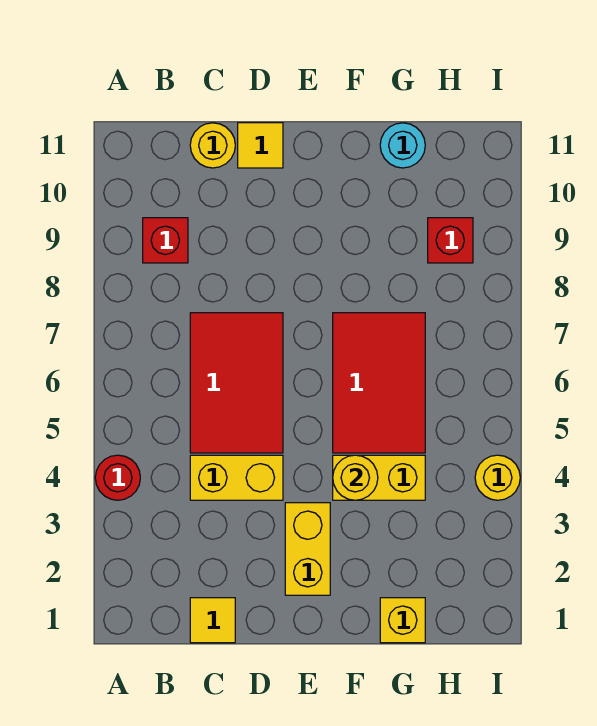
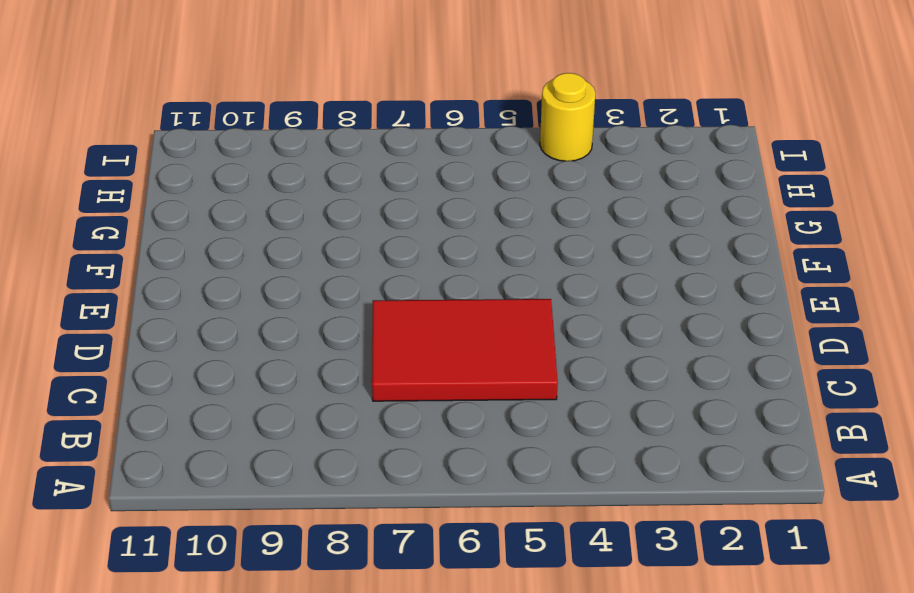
none -> red round brick A4 level 1
none -> red brick B9 level 1
none -> yellow tile C1 level 1

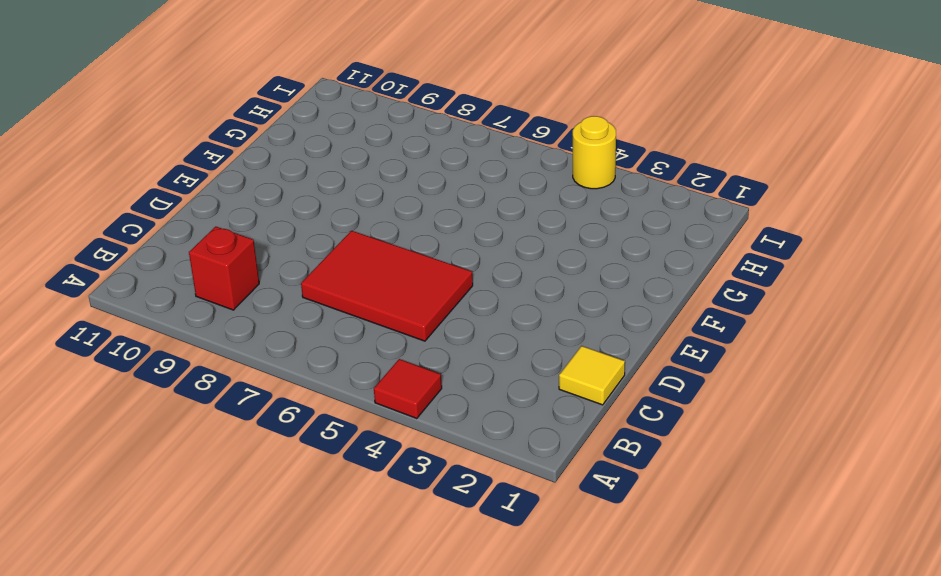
red tile A4 level 1 -> red round brick A4 level 1
none -> yellow brick C4:D4 level 1
none -> yellow round brick C11 level 1
none -> yellow tile D11 level 1

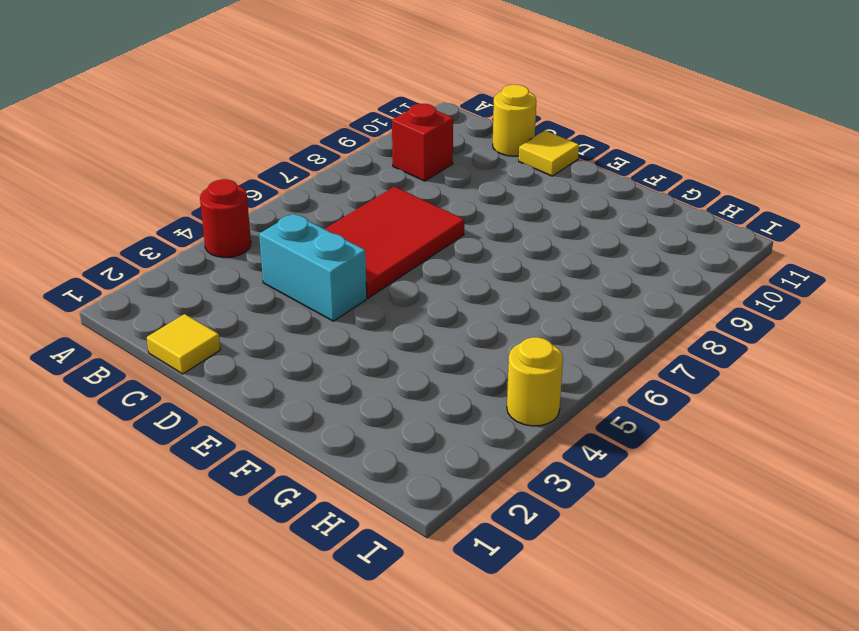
cyan brick C4:D4 level 1 -> yellow brick C4:D4 level 1
none -> yellow brick E2:E3 level 1
none -> yellow brick F4:G4 level 1
none -> red tile F5:G7 level 1

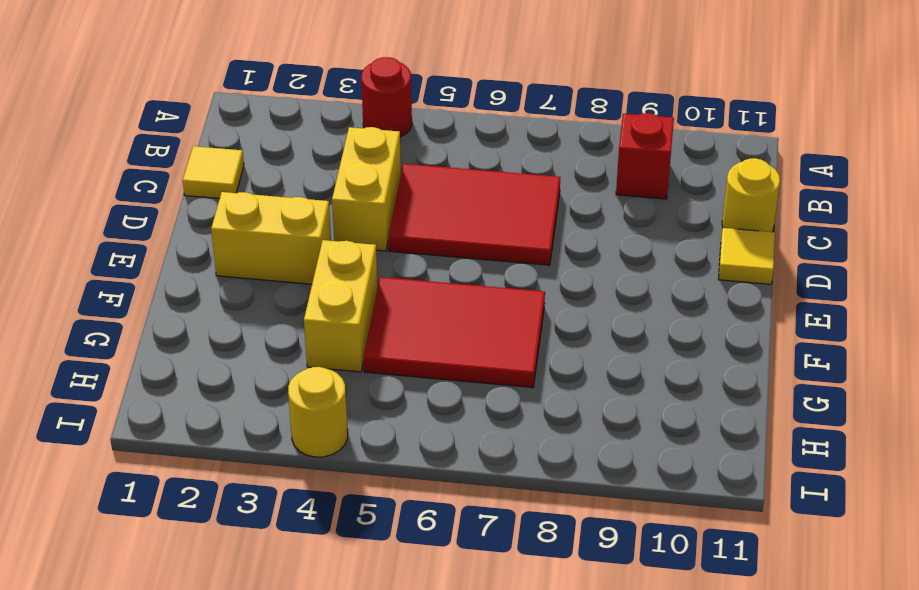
none -> yellow brick G1 level 1
none -> cyan round brick G11 level 1
none -> red brick H9 level 1

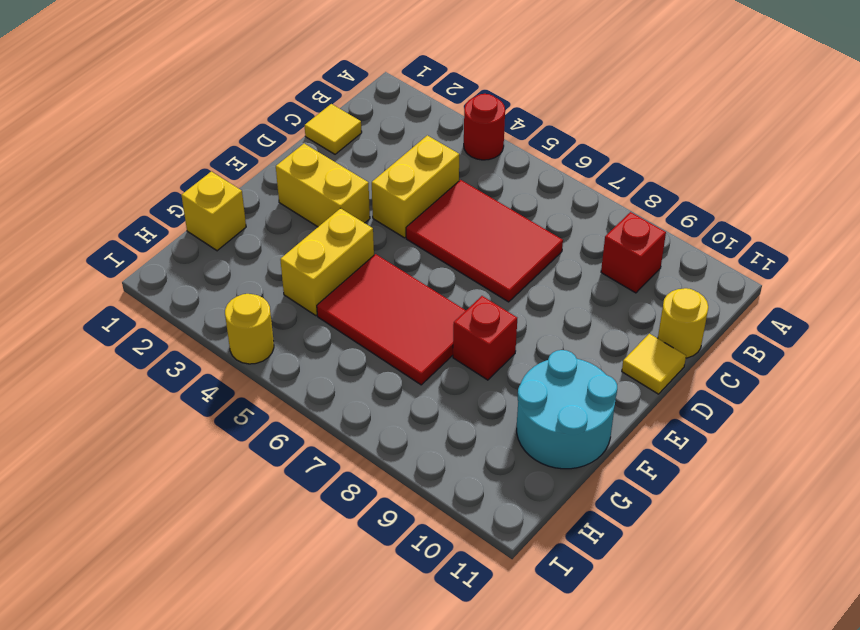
red brick F8 level 1 -> red brick H9 level 1
cyan round brick F10:G11 level 1 -> cyan round brick G11 level 1
none -> yellow round brick F4 level 2

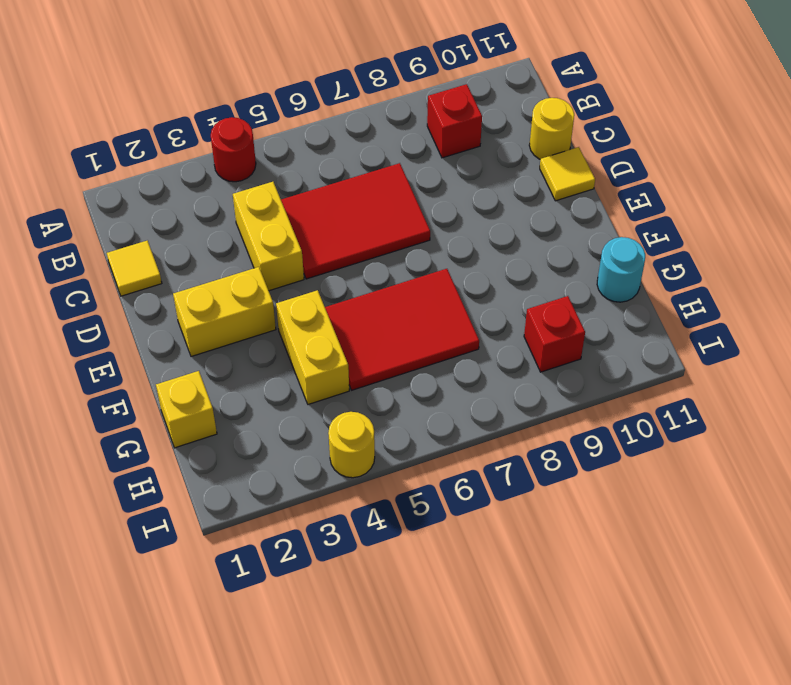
none -> yellow round brick F4 level 2

